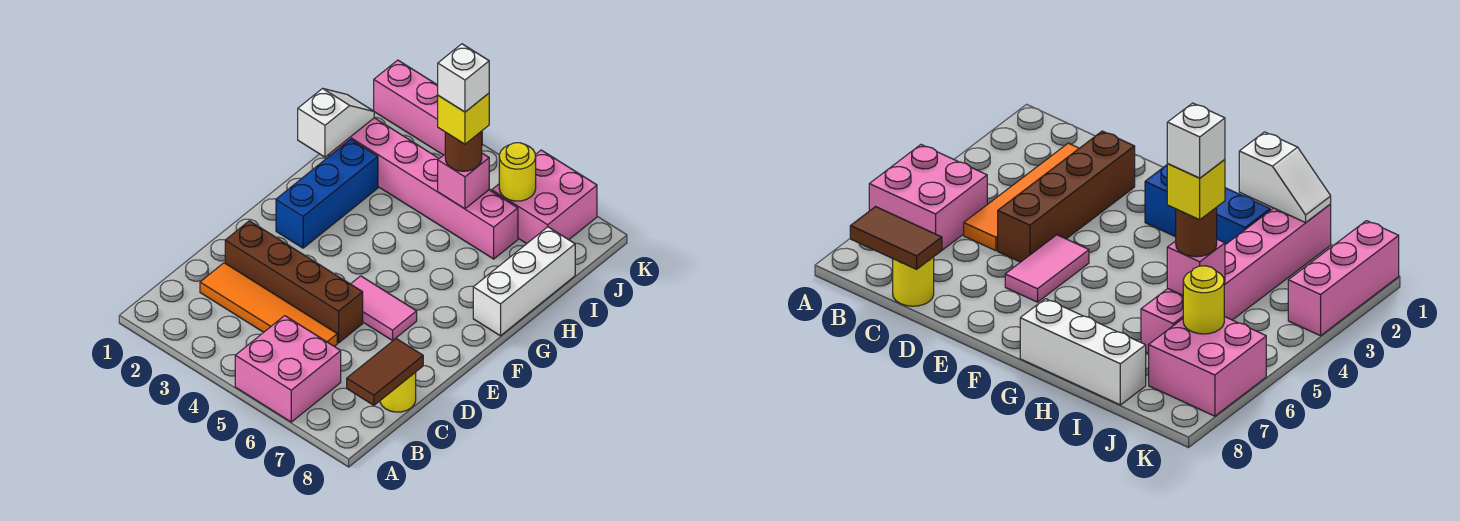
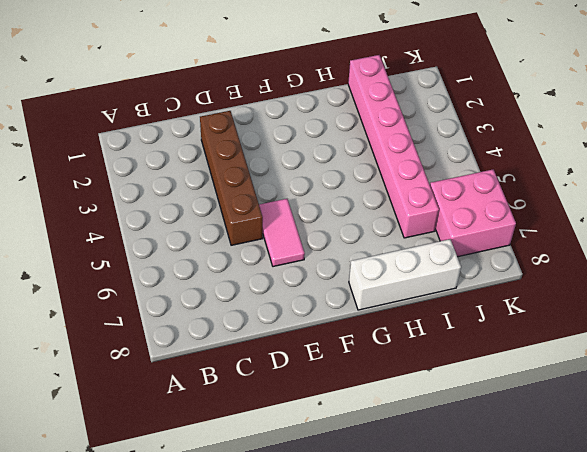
none -> pink brick A5:B6 level 1
none -> orange tile C2:C5 level 1
none -> yellow round brick C8 level 1

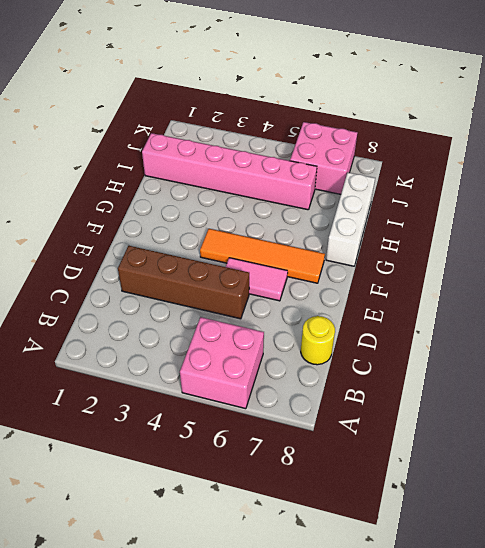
orange tile F4:F7 level 1 -> orange tile C2:C5 level 1
none -> blue brick F2:H2 level 1
none -> pink brick K1:K3 level 1
none -> brown tile B8:C8 level 2

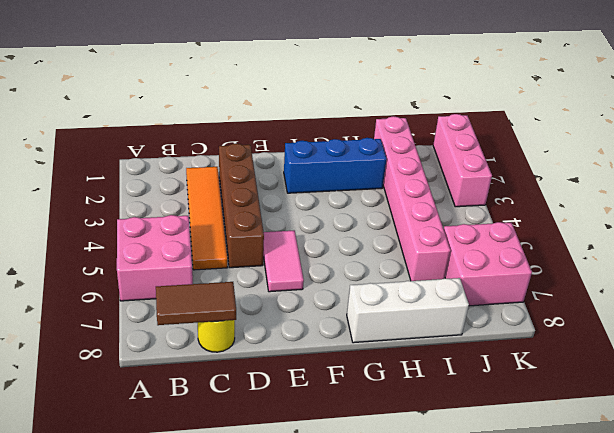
none -> white slope H1:I1 level 2 top H
none -> pink brick I5 level 2
none -> yellow round brick J6 level 2

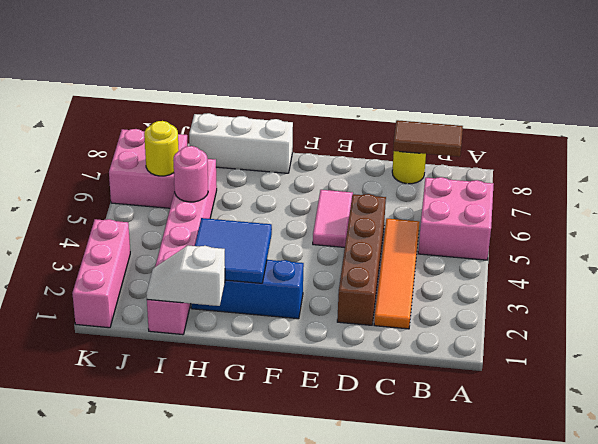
blue tile G2:H3 level 2 -> none
pink round brick I5 level 2 -> pink brick I5 level 2
none -> brown round brick I5 level 3
none -> yellow brick I5 level 4
none -> white brick I5 level 5

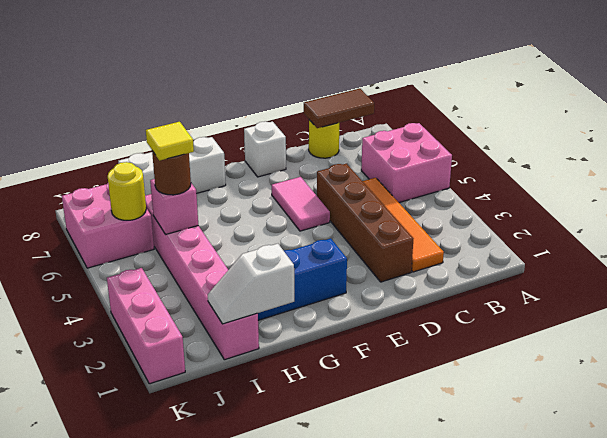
white brick E8 level 1 -> white brick I5 level 5
yellow tile I5 level 4 -> yellow brick I5 level 4

